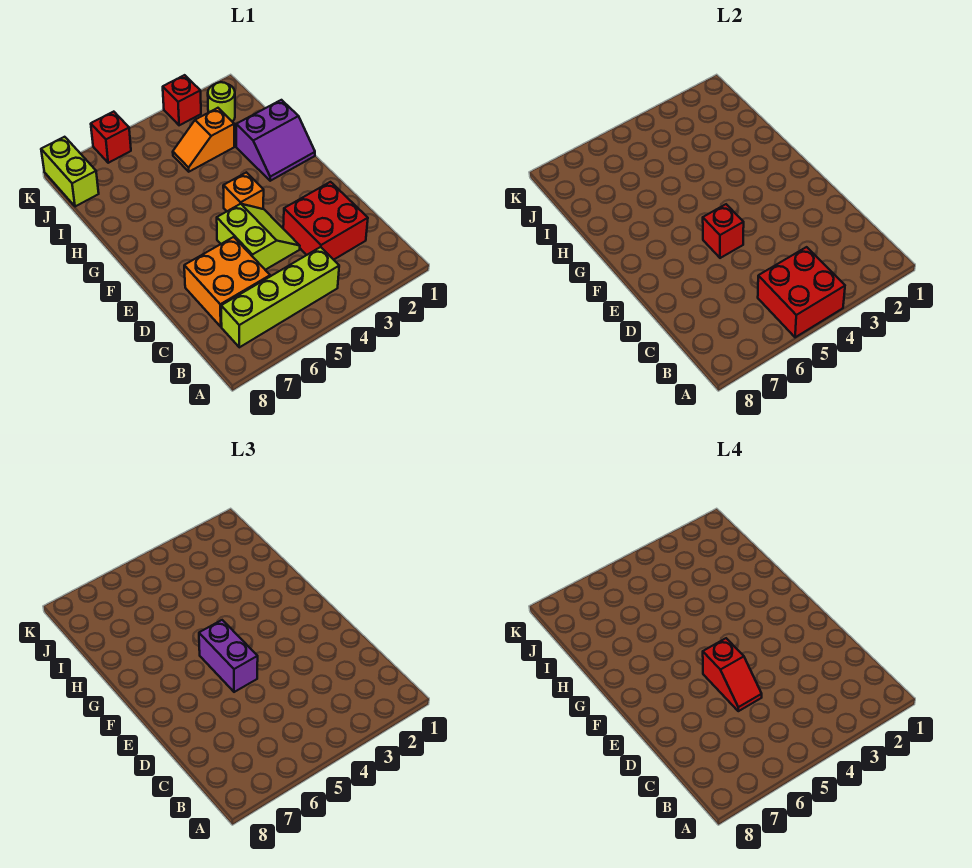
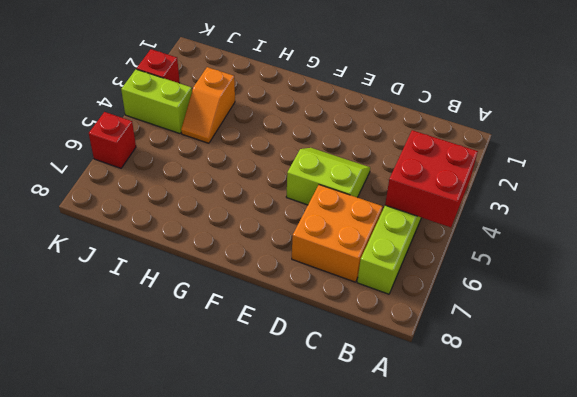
lime brick J4:K4 level 1 -> lime brick J8:K8 level 1
none -> red brick C2:D3 level 1
none -> orange brick F4 level 1
none -> purple slope G1:H2 level 1 top H

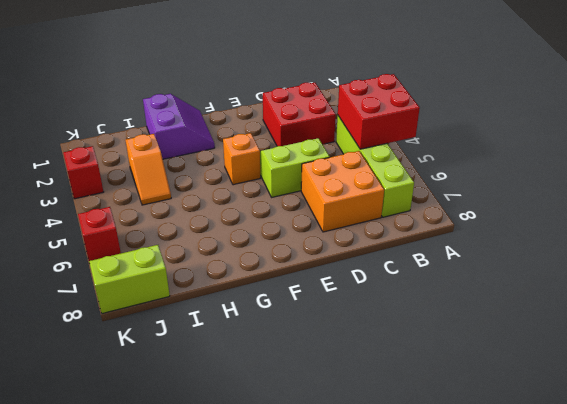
none -> lime round brick J2 level 1
none -> red brick E5 level 2
none -> purple brick E5:F5 level 3

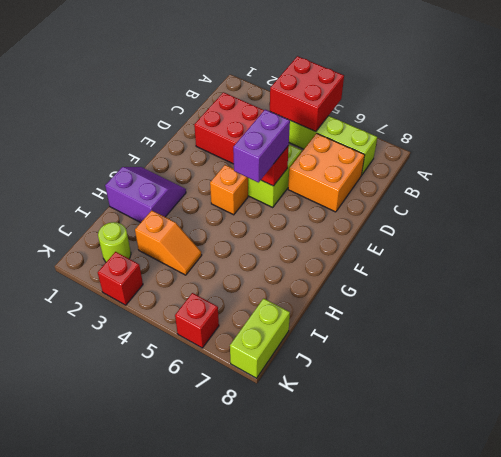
none -> red slope D5:E5 level 4 top E

